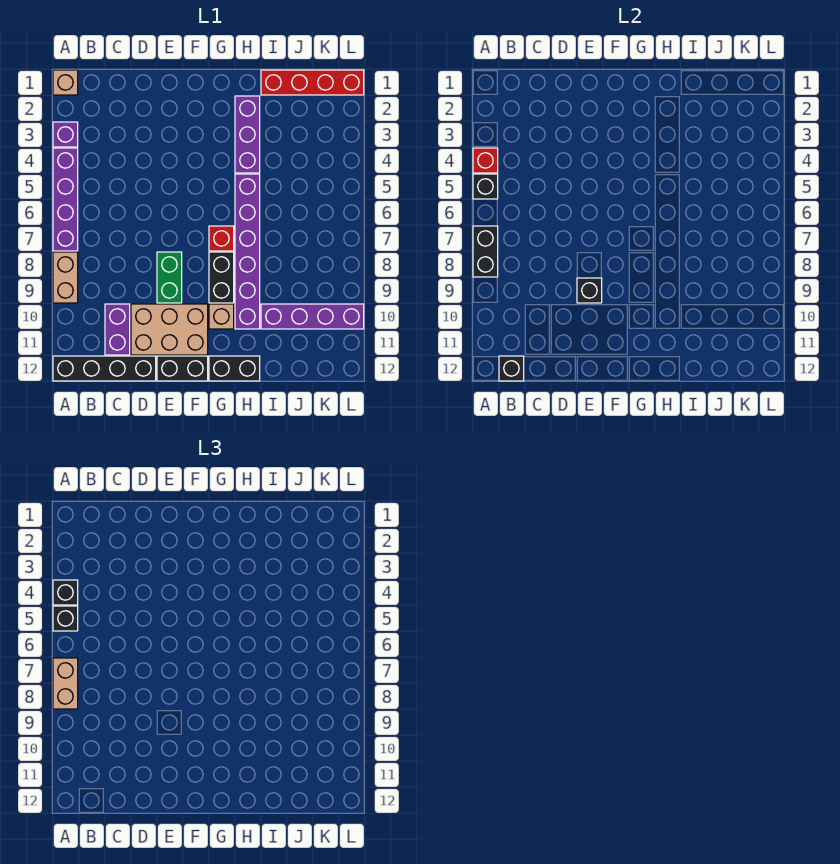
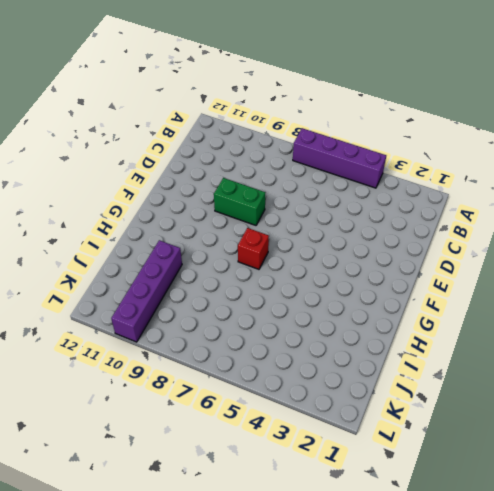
none -> tan brick A1 level 1
none -> purple brick A3 level 1
none -> tan brick A8:A9 level 1

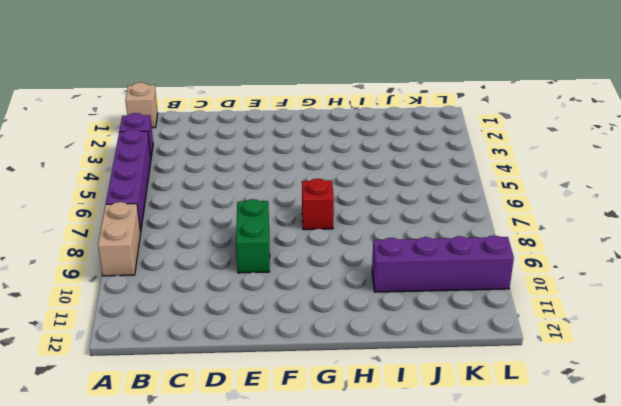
none -> black brick A12:D12 level 1
none -> purple brick C10:C11 level 1
none -> tan brick D10:F11 level 1

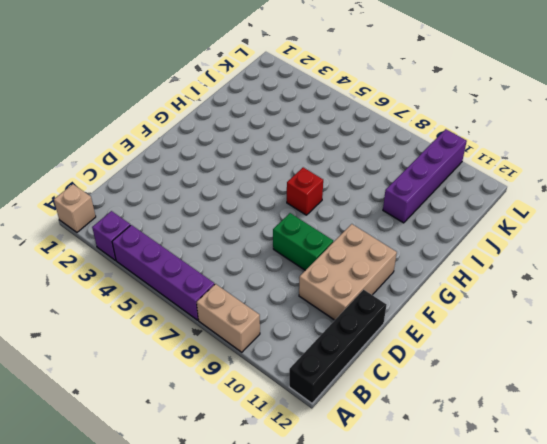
none -> purple brick C10:C11 level 1
none -> black brick E12:F12 level 1
none -> black brick G8:G9 level 1

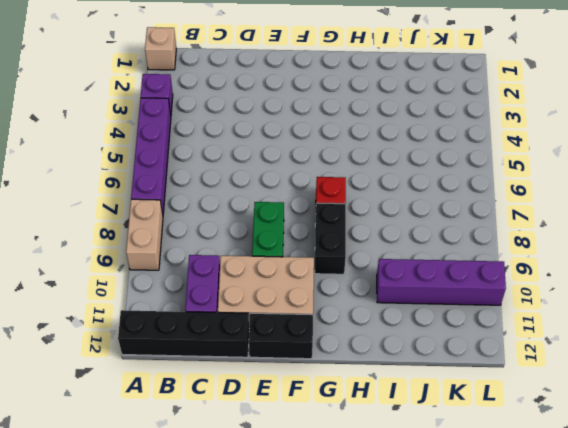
none -> tan brick G10 level 1
none -> black brick G12:H12 level 1
none -> purple brick H2:H4 level 1

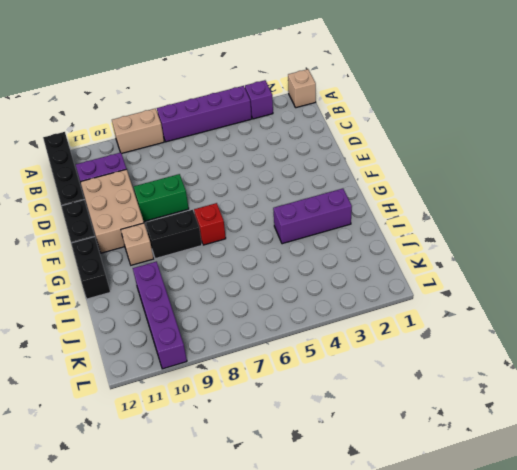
none -> purple brick H5:H10 level 1
none -> red brick I1:L1 level 1
none -> red brick A4 level 2

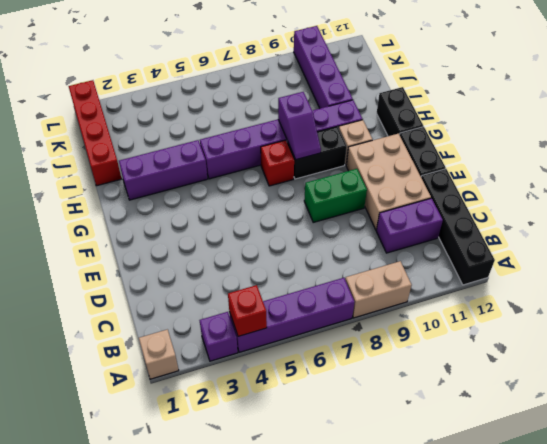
purple slope G8:H8 level 2 top H -> none
none -> black brick A5 level 2
none -> black brick A7:A8 level 2
none -> black brick B12 level 2

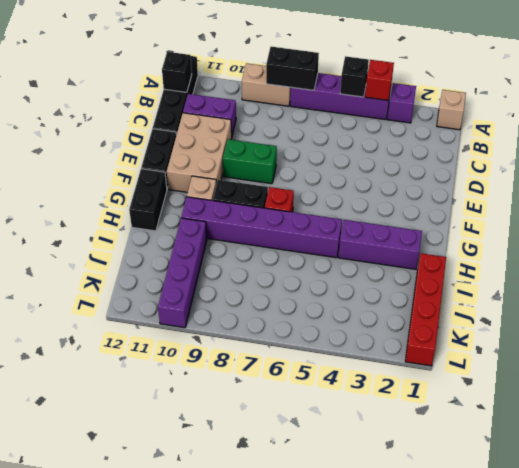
none -> black brick E9 level 2
none -> black brick A4 level 3
none -> black brick A5 level 3

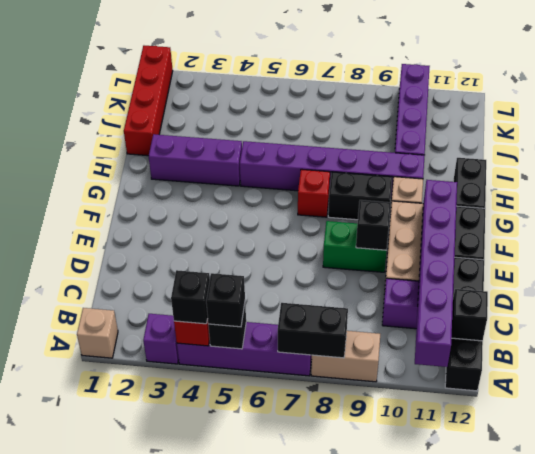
purple brick A11:F11 level 2 -> none
none -> tan brick A7:A8 level 3

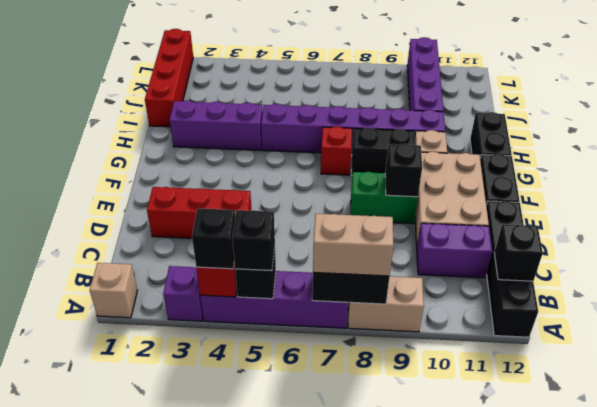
red brick D2:D4 level 1 -> none

